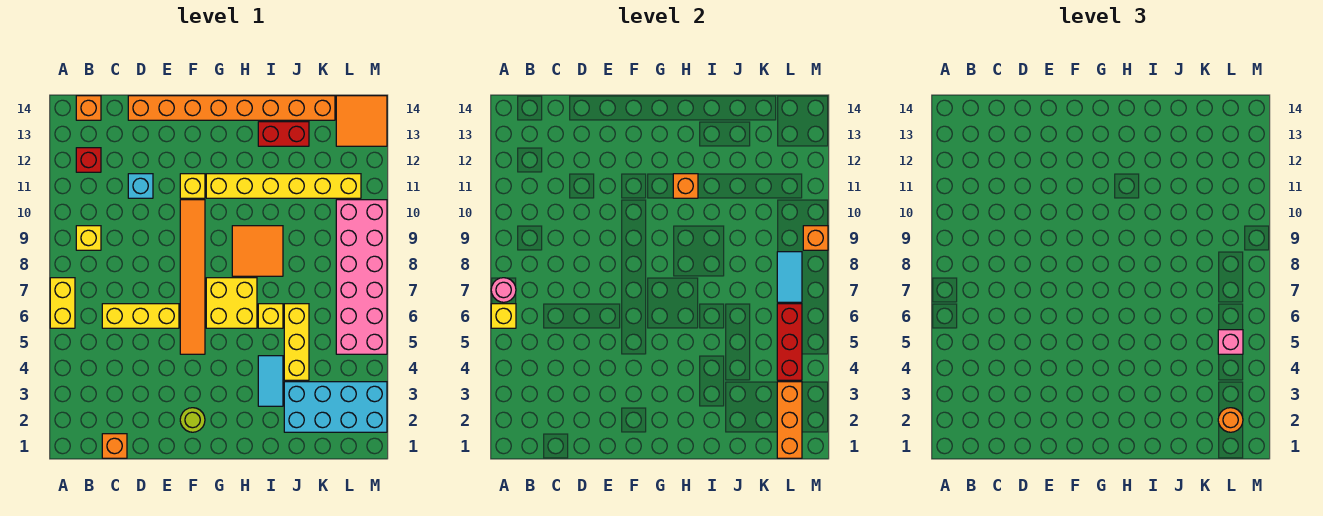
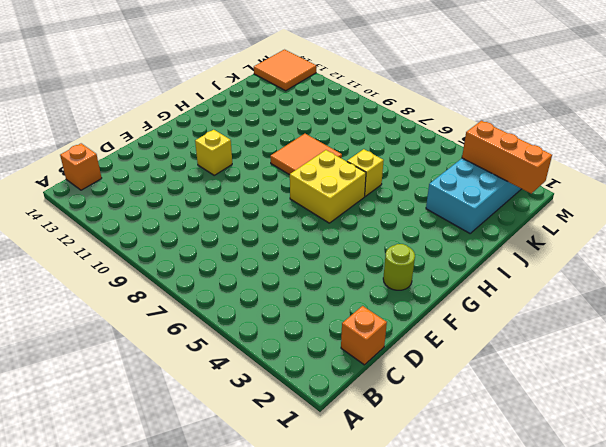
none -> yellow brick A6:A7 level 1
none -> yellow brick B9 level 1
none -> red brick B12 level 1
none -> yellow brick C6:E6 level 1

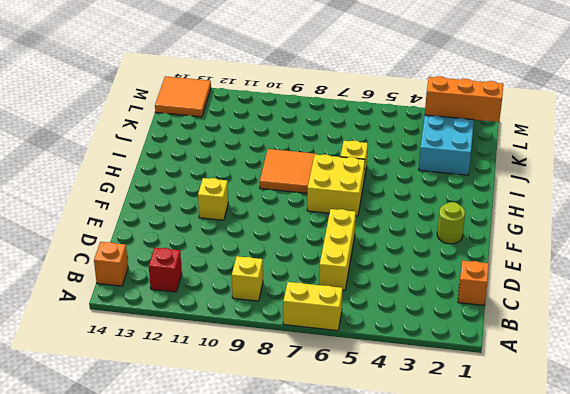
none -> cyan brick D11 level 1
none -> orange brick D14:K14 level 1
none -> orange tile F5:F10 level 1
none -> yellow brick G11:L11 level 1

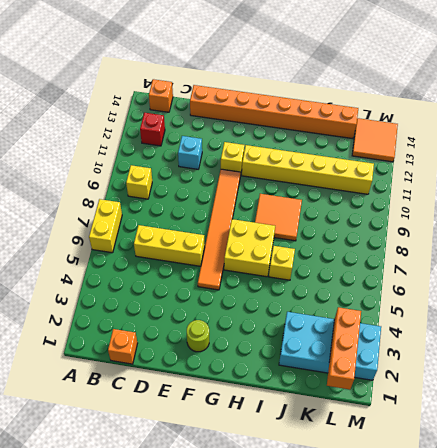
none -> cyan tile I3:I4 level 1
none -> red brick I13:J13 level 1
none -> yellow brick J4:J6 level 1
none -> pink brick L5:M10 level 1

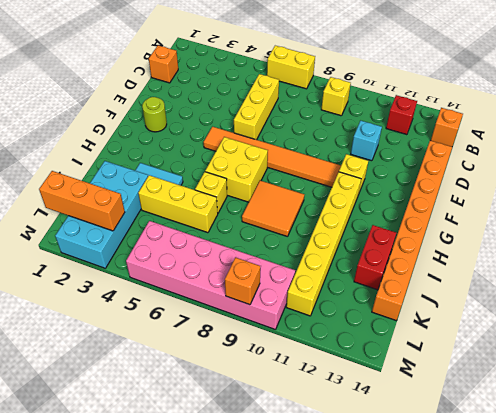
none -> orange tile L13:M14 level 1
none -> yellow brick A6 level 2
none -> pink round brick A7 level 2
none -> orange brick H11 level 2

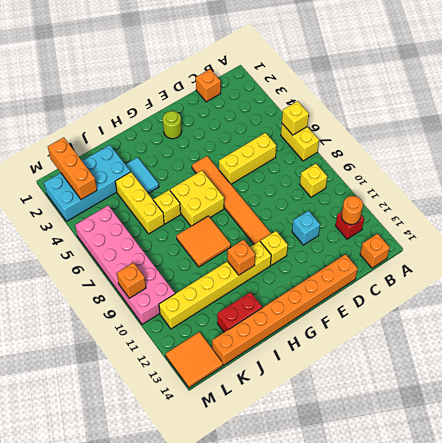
orange round brick B12 level 2 -> orange round brick L2 level 3
none -> pink round brick A7 level 2
none -> red brick L4:L6 level 2
none -> cyan tile L7:L8 level 2
none -> pink brick L5 level 3

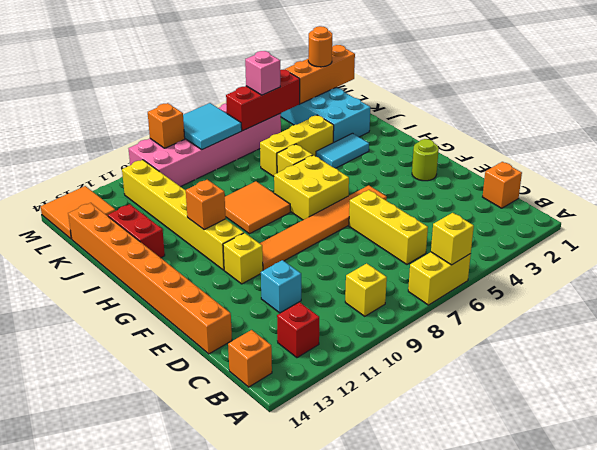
cyan tile L7:M8 level 2 -> cyan tile L7:L8 level 2
none -> pink round brick A7 level 2

